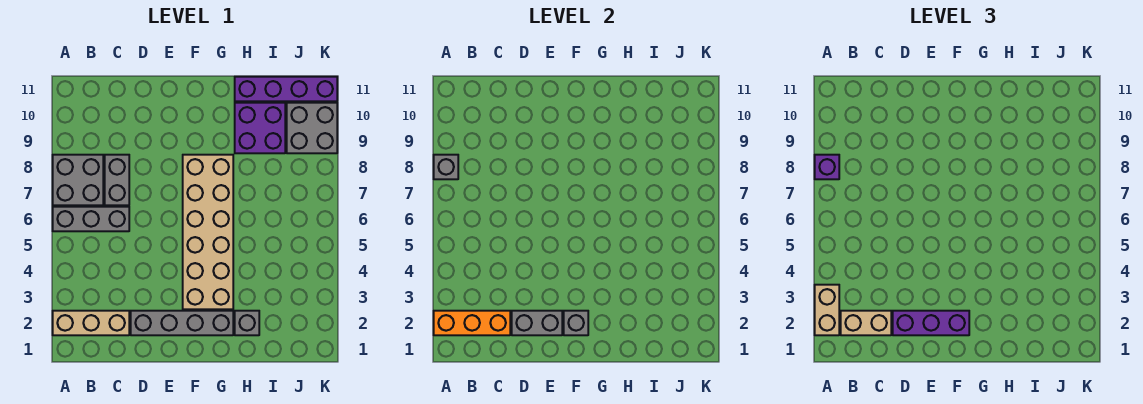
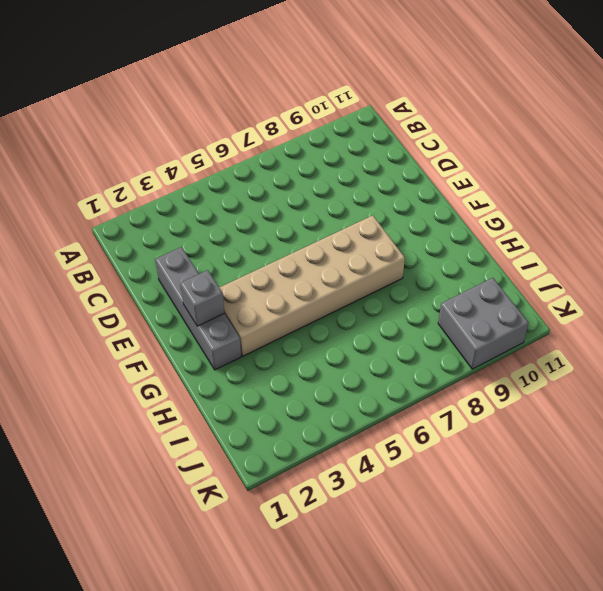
none -> tan brick A2:C2 level 1
none -> grey brick A6:C6 level 1
none -> grey brick A7:B8 level 1

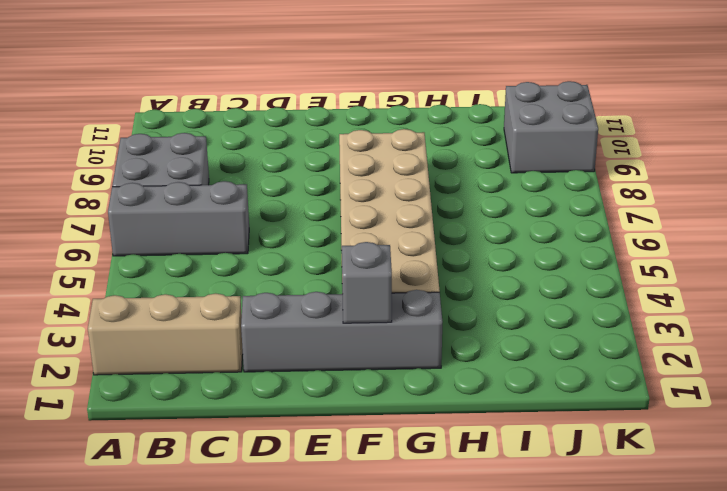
none -> grey brick C7:C8 level 1
none -> grey brick H2 level 1
none -> purple brick H9:I10 level 1

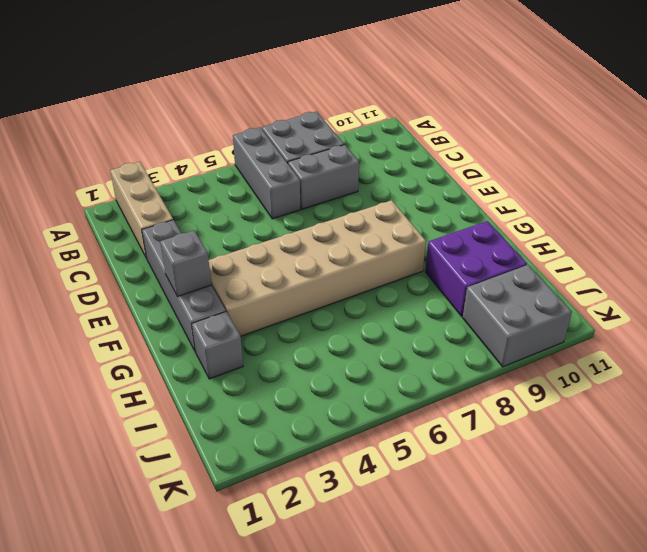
none -> purple brick H11:K11 level 1
none -> orange brick A2:C2 level 2
none -> grey brick A8 level 2

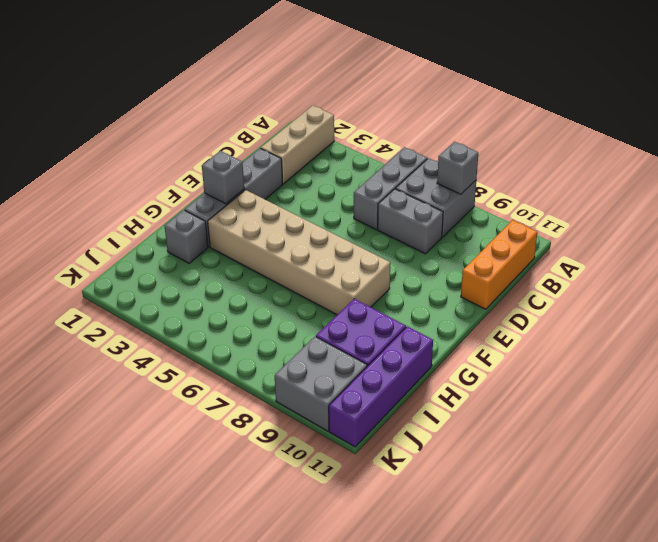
orange brick B11:D11 level 1 -> orange brick A2:C2 level 2
none -> grey brick D2:E2 level 2
none -> tan brick A2:A3 level 3
none -> purple brick A8 level 3

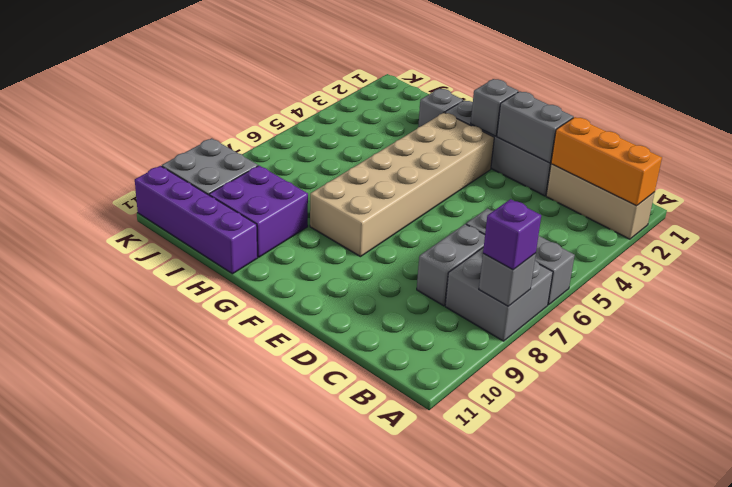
none -> tan brick A2:A3 level 3
none -> tan brick B2:C2 level 3
none -> purple brick D2:F2 level 3

